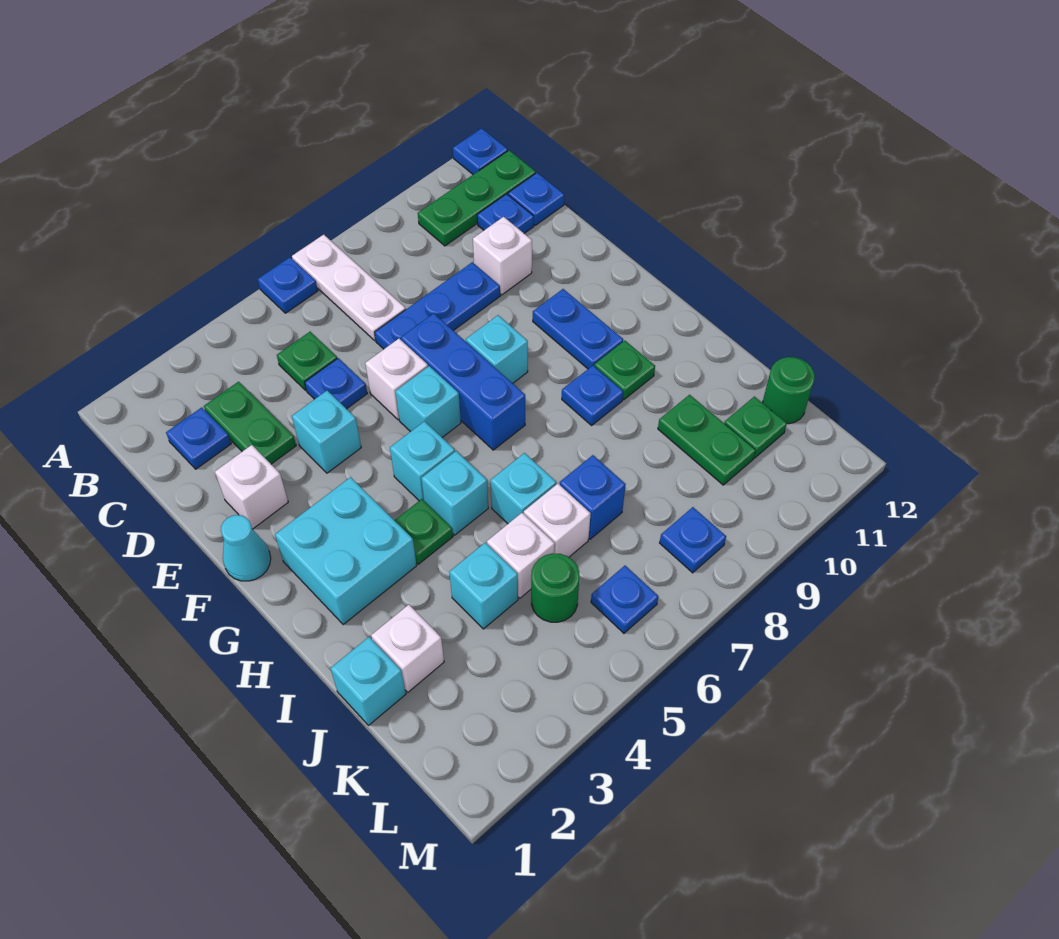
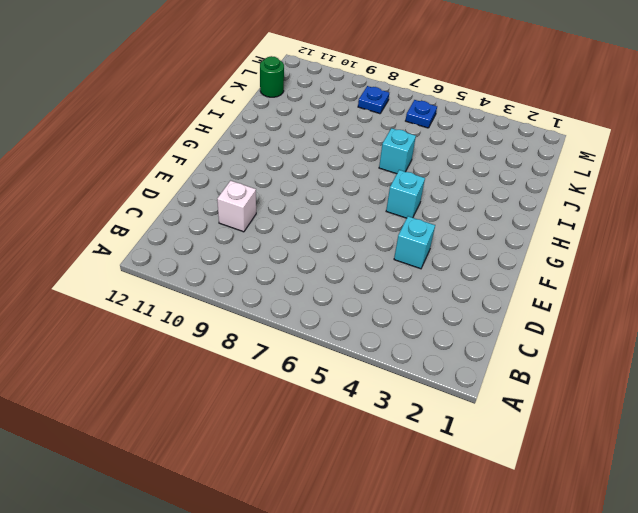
none -> blue plate A6 level 1
none -> white plate A7:C7 level 1
none -> blue plate A12 level 1
none -> green plate B10:B12 level 1

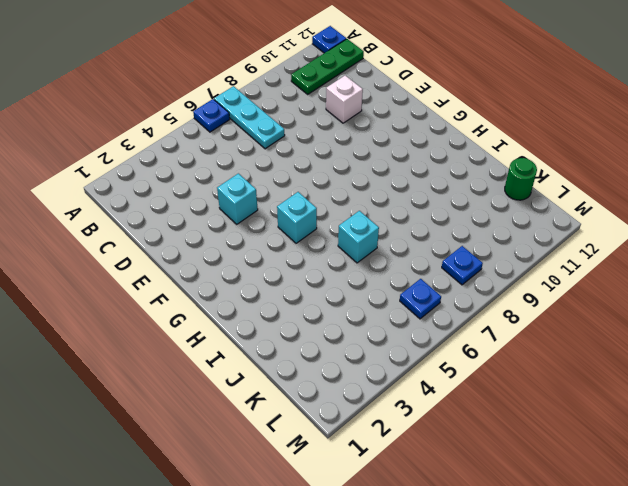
cyan plate A7:C7 level 1 -> white plate A7:C7 level 1
none -> blue plate C2 level 1
none -> green plate C3:D3 level 1
none -> green plate C5 level 1
none -> blue plate C11 level 1

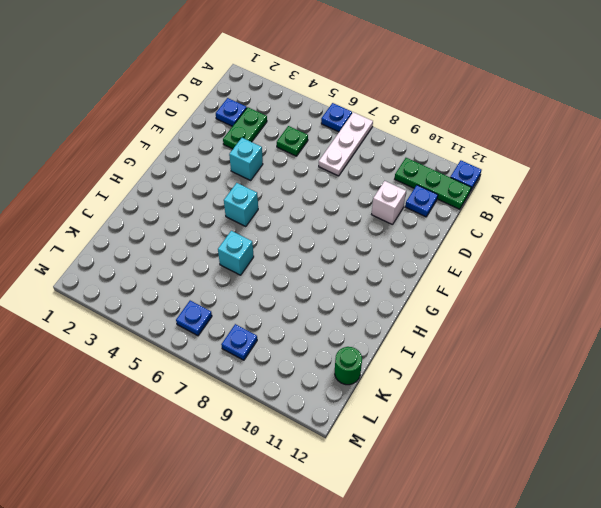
none -> blue plate C12 level 1
none -> blue plate D5 level 1
none -> blue plate D7:D9 level 1
none -> white brick E2 level 1

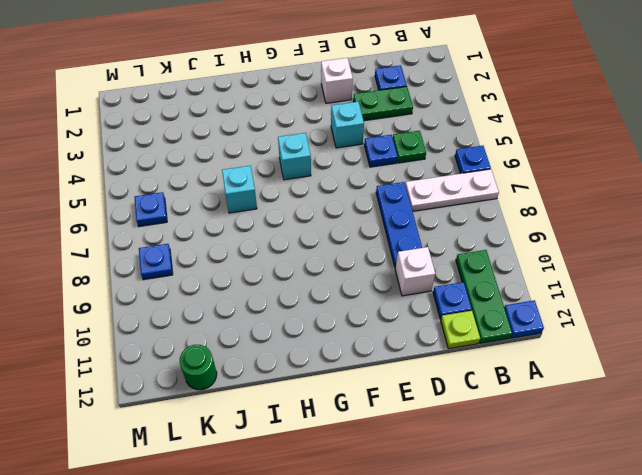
lime plate C12 level 1 -> blue plate C12 level 1
none -> white brick E6 level 1
none -> blue brick E7:G7 level 1
none -> cyan cone F1 level 1
none -> cyan brick F6 level 1

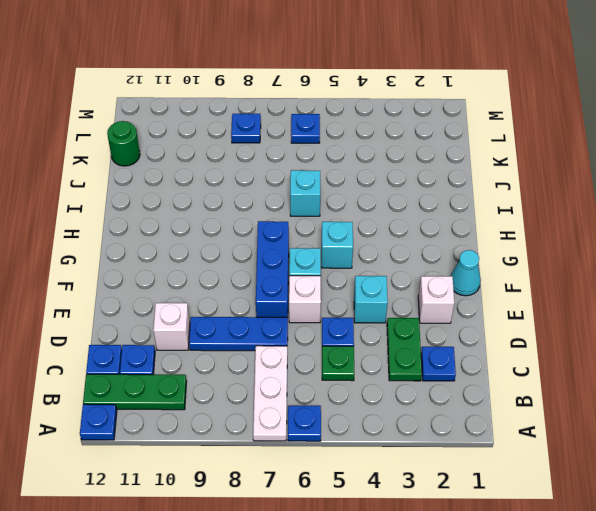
none -> cyan brick F8 level 1
none -> blue plate F10:G10 level 1
none -> cyan brick G2:H3 level 1
none -> green plate H4 level 1

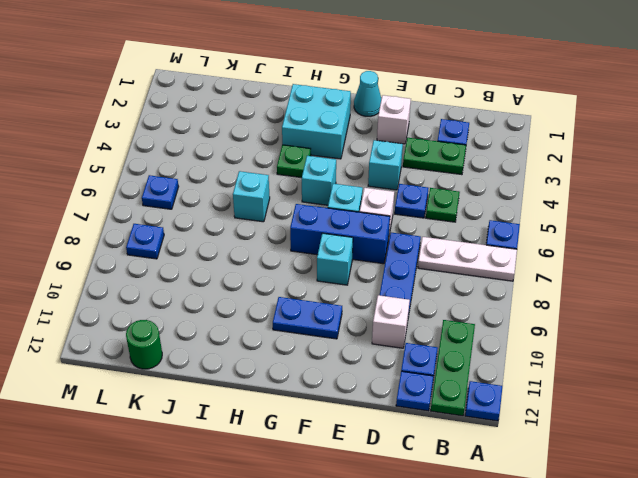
none -> cyan brick H5 level 1
none -> blue plate H9 level 1
none -> green plate H10 level 1
none -> cyan brick J1 level 1

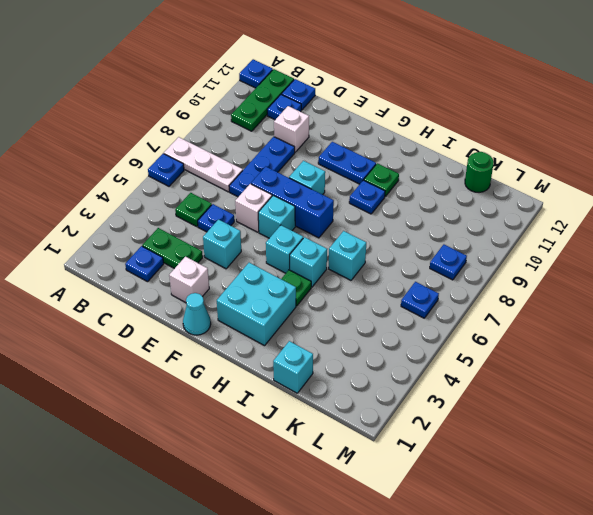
none -> white brick J2 level 1
none -> cyan brick J4 level 1
none -> white brick J5 level 1
none -> white brick J6 level 1

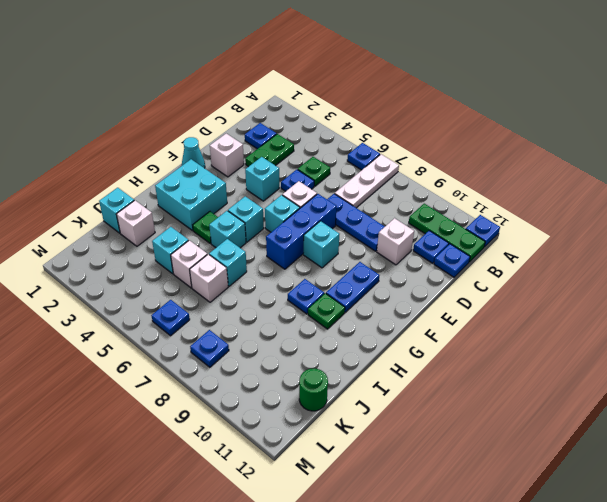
none -> blue brick J7 level 1
none -> green plate J10:K10 level 1
none -> green round brick K5 level 1
none -> green plate K11 level 1

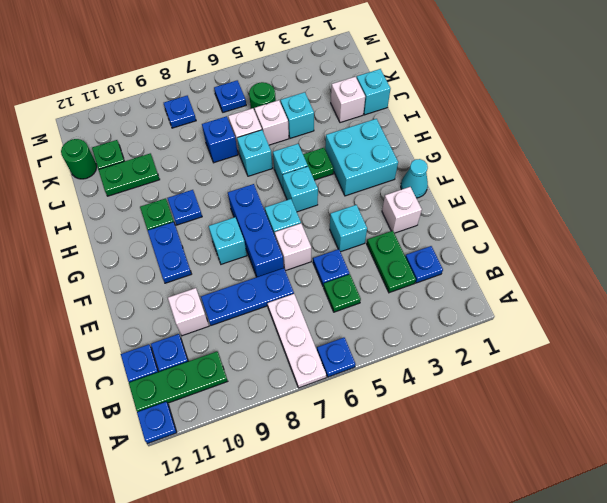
green plate J10:J11 level 1 -> green plate J10:K10 level 1

